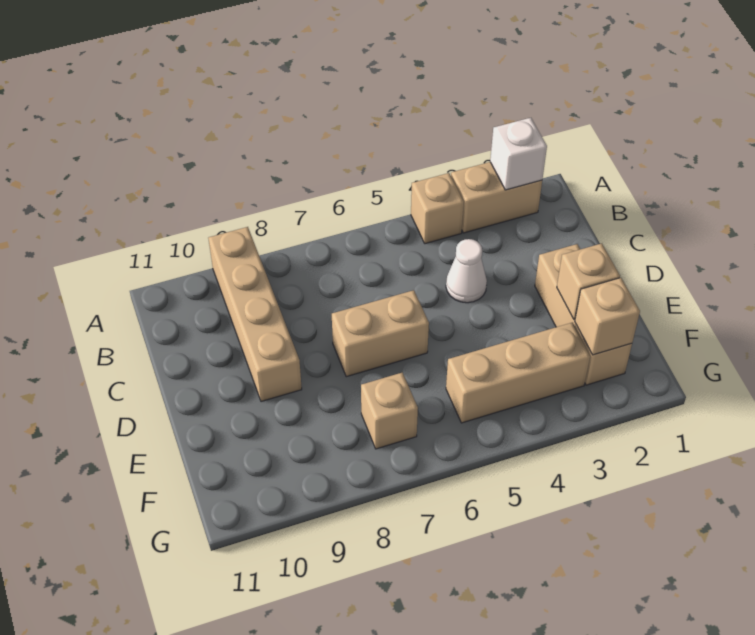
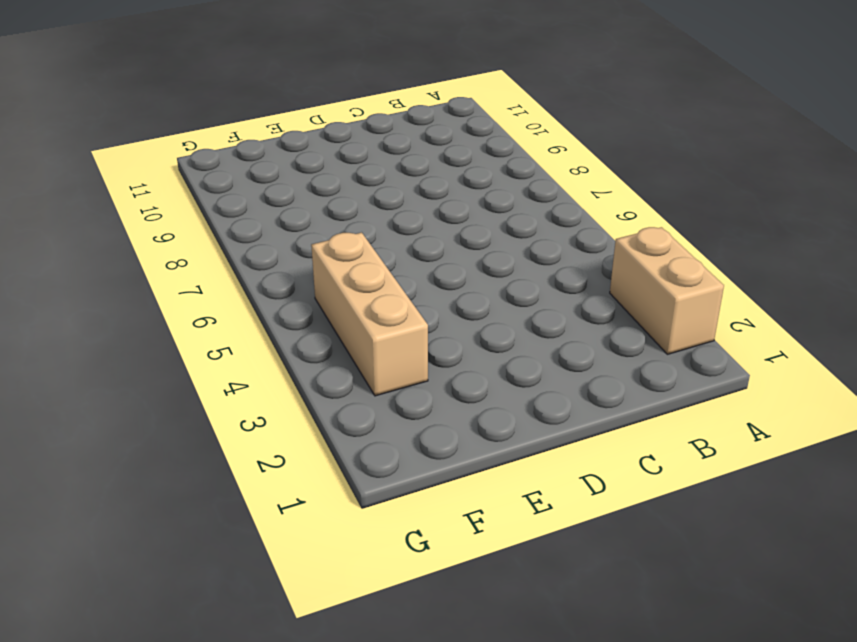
none -> tan brick A4 level 1
none -> tan brick A9:D9 level 1

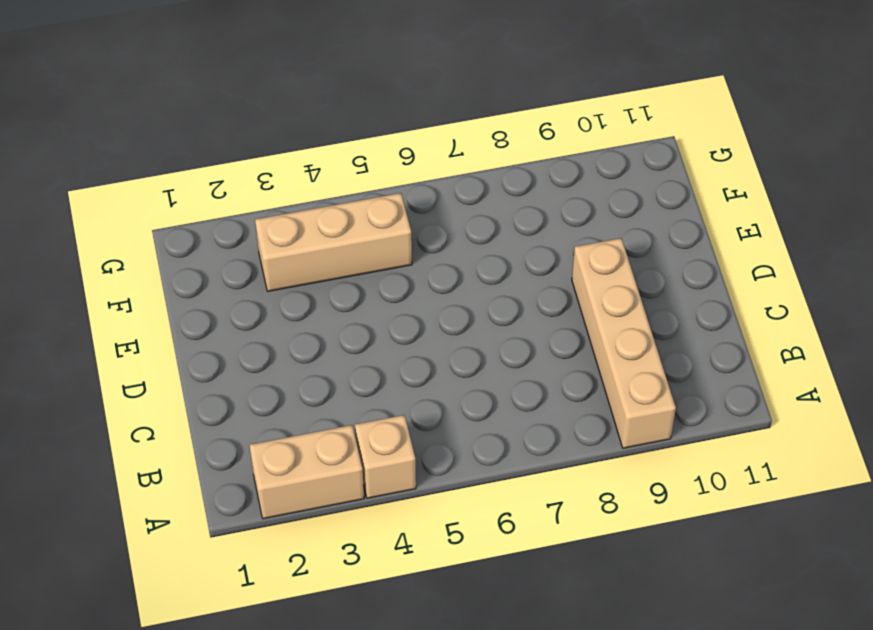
none -> white cone C4 level 1
none -> tan brick D2:F2 level 1

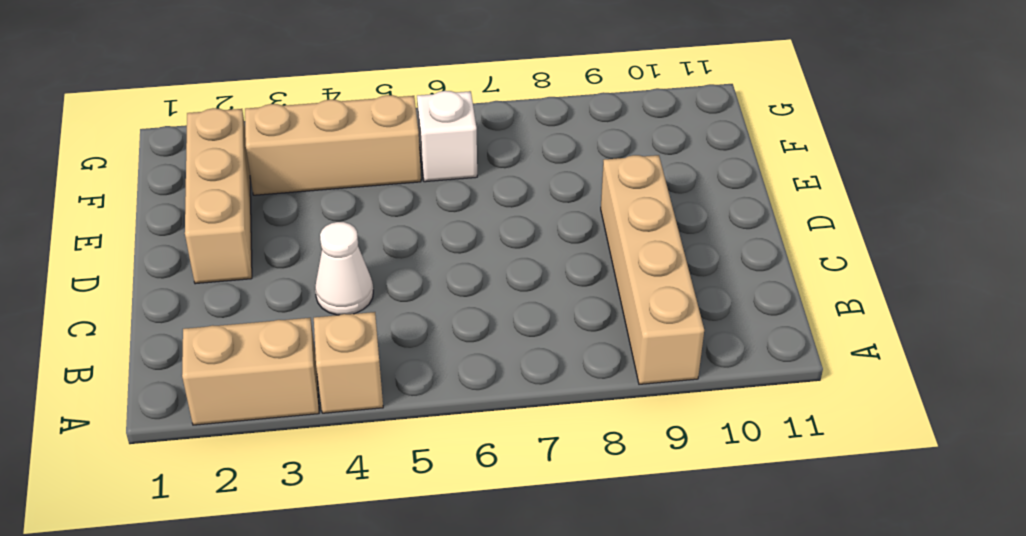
white brick F6 level 1 -> white brick A2 level 2
none -> tan brick D6:D7 level 1
none -> tan brick F7 level 1

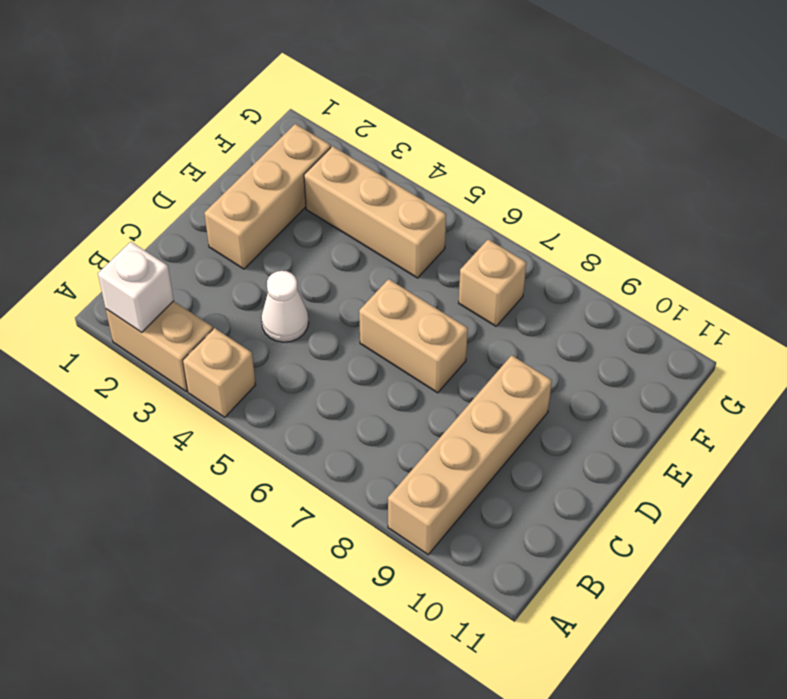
none -> tan brick E2 level 2
none -> tan brick F2 level 2

